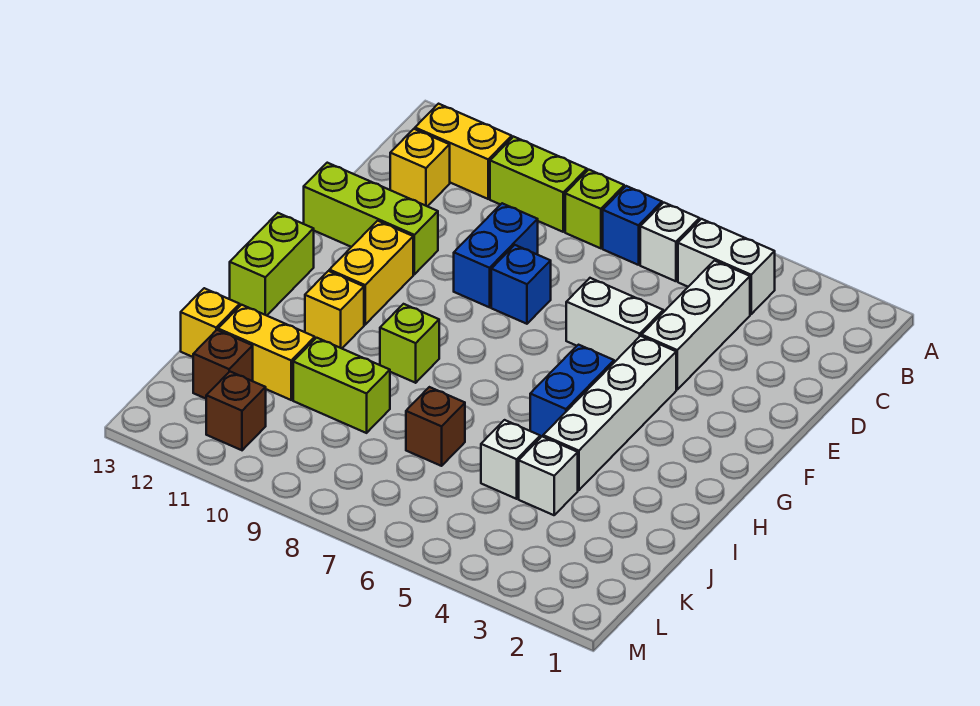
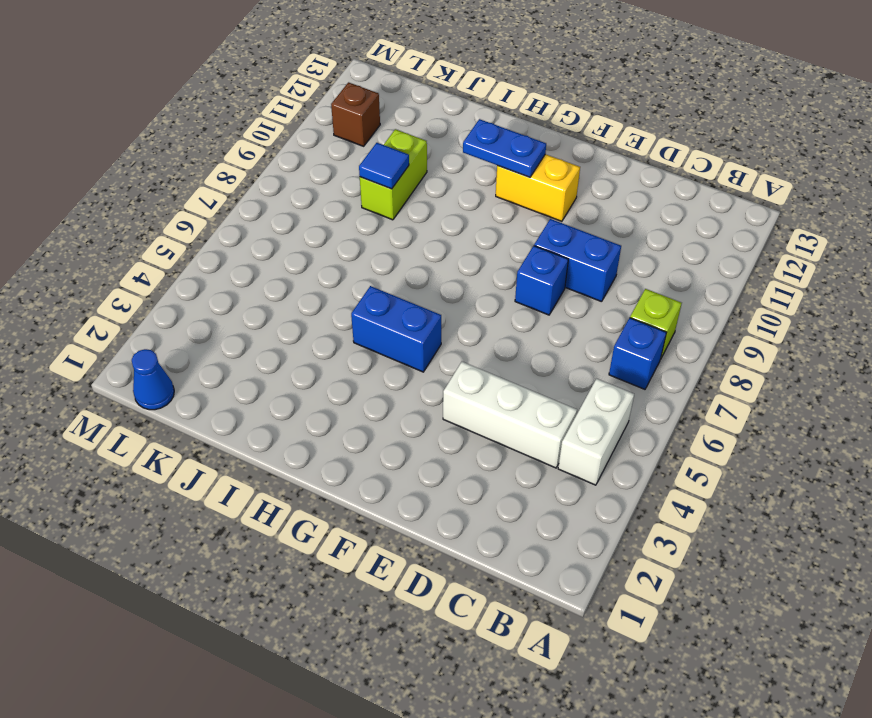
blue plate G11:H11 level 2 -> none
blue tile J9 level 2 -> none
blue cone L1 level 1 -> none
none -> white brick B6 level 1
none -> lime brick B9:B10 level 1
none -> yellow brick B11:B12 level 1

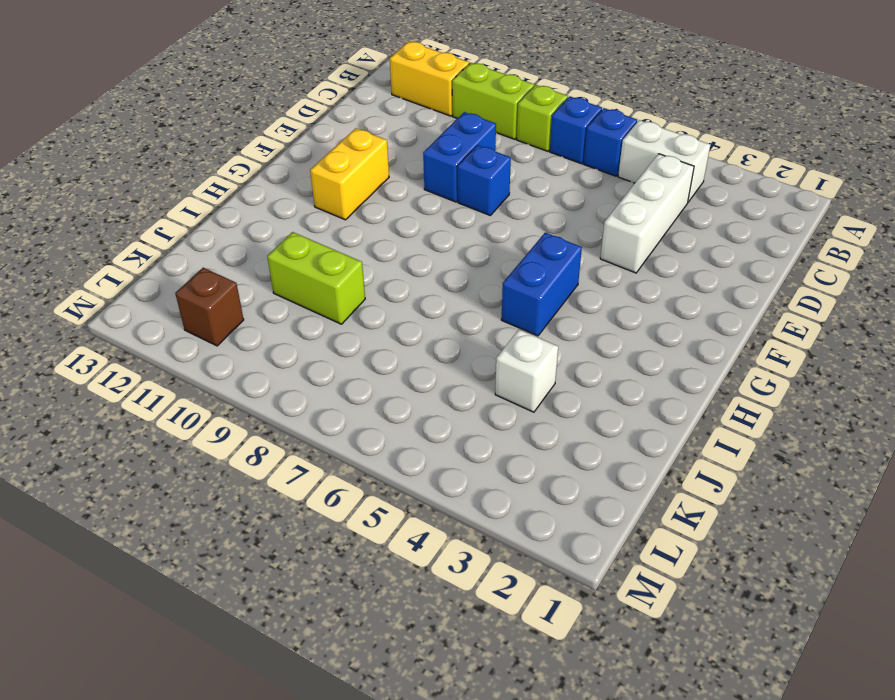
blue brick B6 level 1 -> white brick B6 level 1
none -> yellow brick C12 level 1
none -> white brick E5:E6 level 1
none -> lime brick E11:E13 level 1

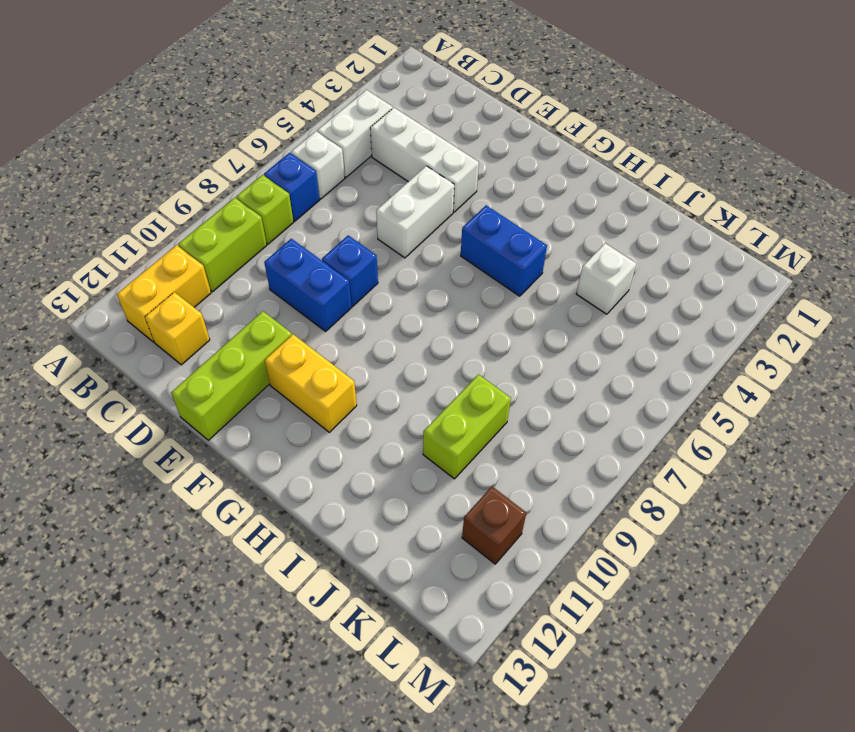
none -> white brick F4:I4 level 1
none -> lime brick G13:H13 level 1
none -> lime brick H9 level 1

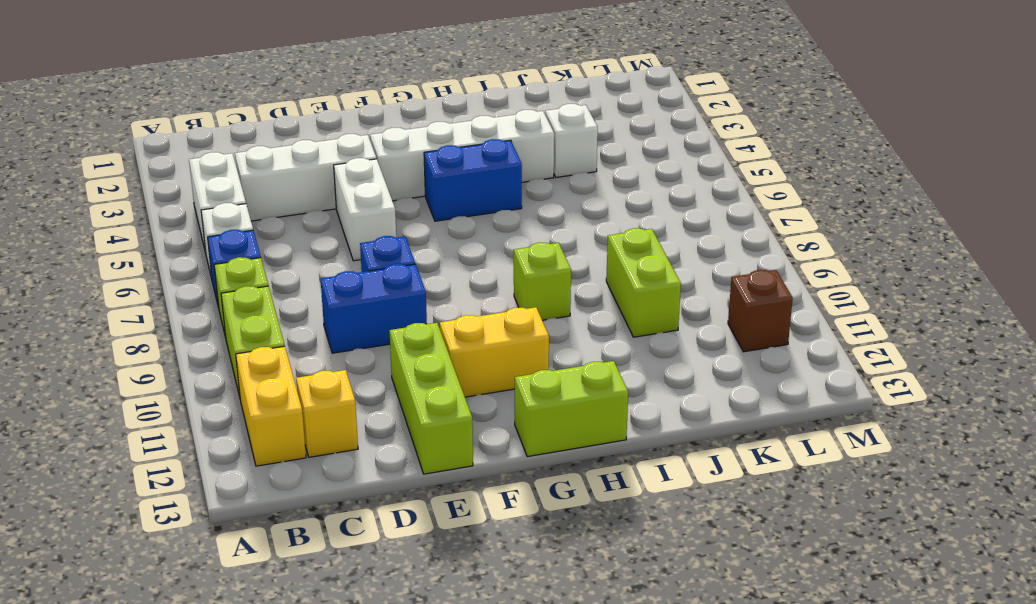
none -> yellow brick H11 level 1
none -> white brick J5 level 1
none -> brown brick J7 level 1

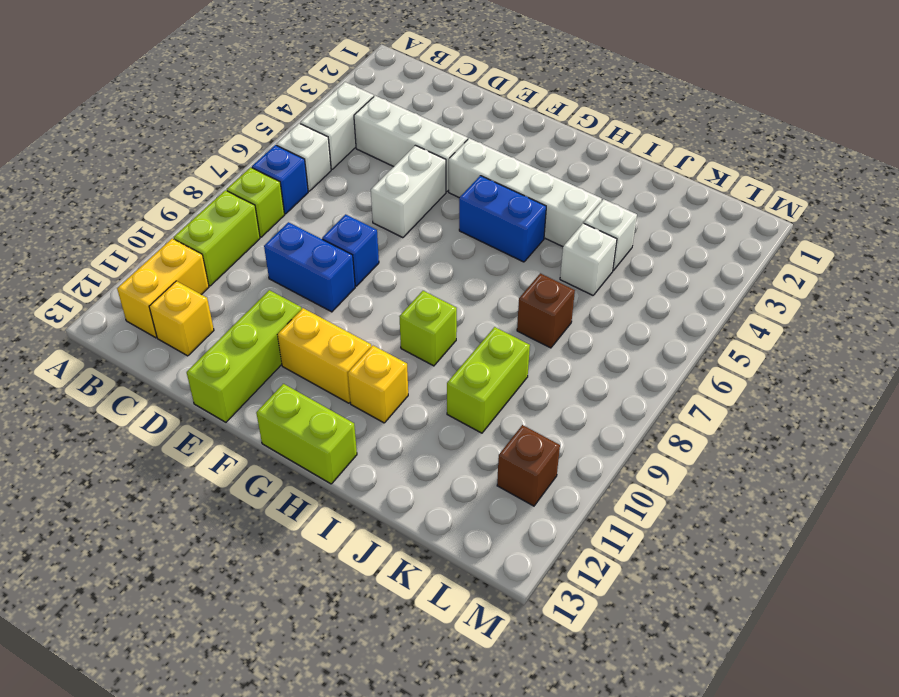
none -> yellow brick J11:J12 level 1
none -> yellow brick J13 level 1
none -> brown brick K12 level 1

